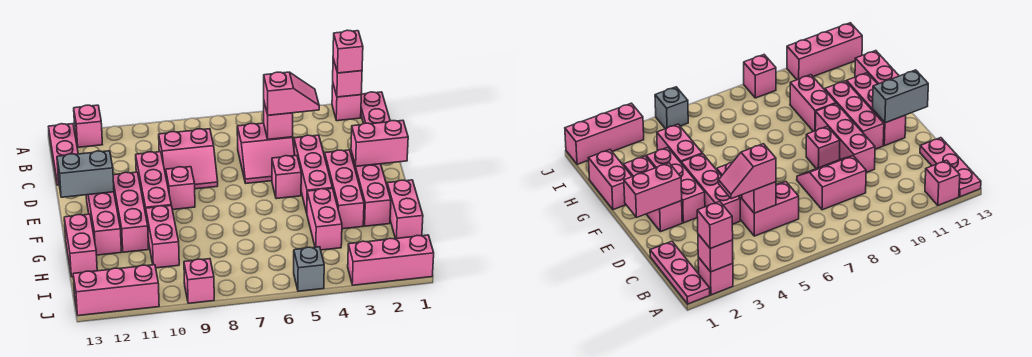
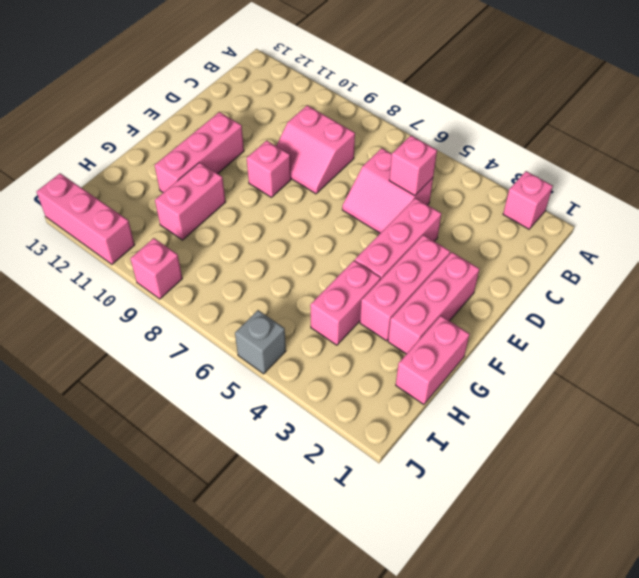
none -> pink plate A1:C1 level 1
none -> pink brick A12 level 1
none -> pink plate A13:C13 level 1

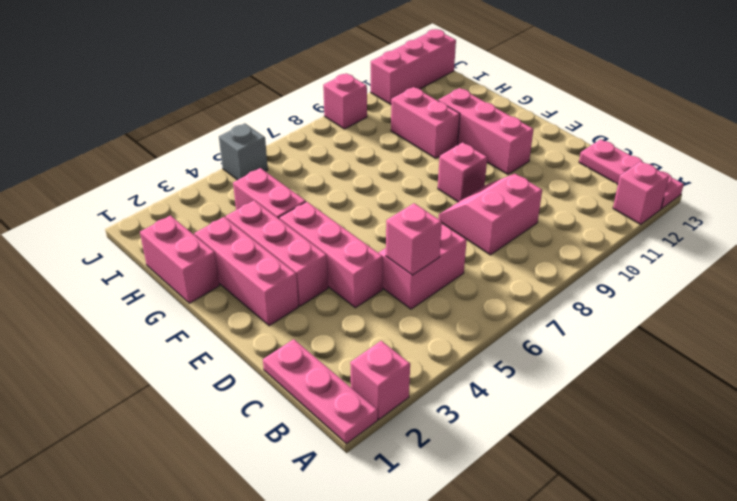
none -> pink brick D10:F10 level 1
none -> pink brick E5 level 1
none -> pink brick E12:G12 level 1

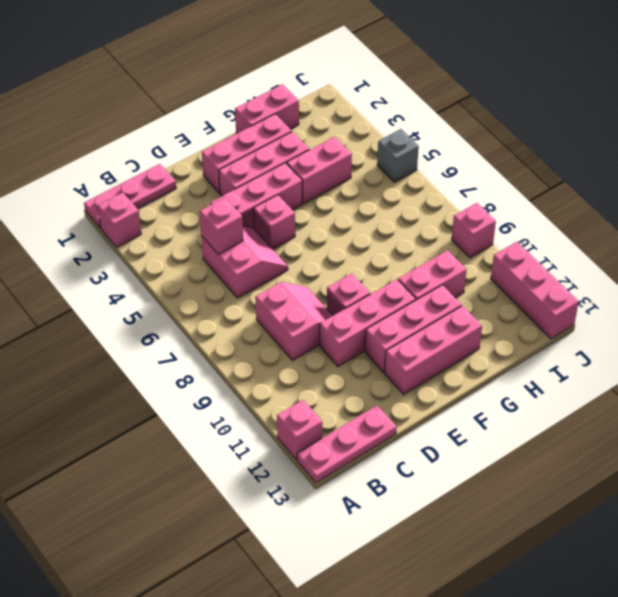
none -> pink brick G13:H13 level 1
none -> pink brick J1:J3 level 1
none -> pink brick A2 level 2

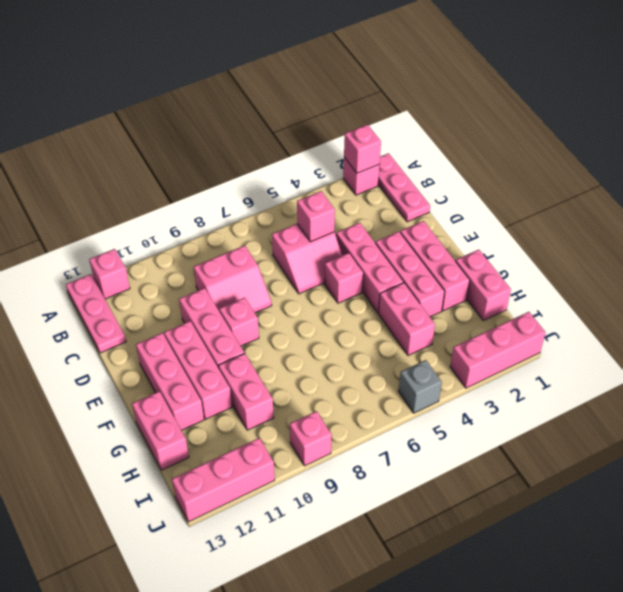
none -> pink brick E1:E2 level 2
none -> grey brick E12:E13 level 2
none -> pink brick A2 level 3

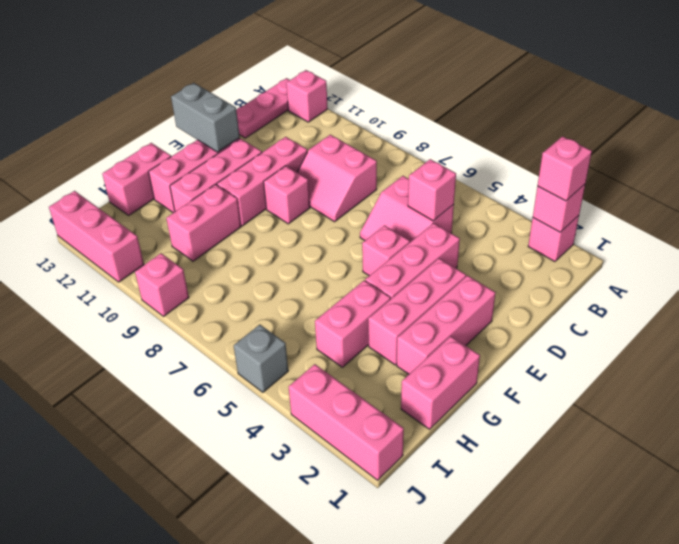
none -> pink plate A1:C1 level 1
none -> pink brick E1:E2 level 2
none -> pink slope C4:C5 level 3 top 5

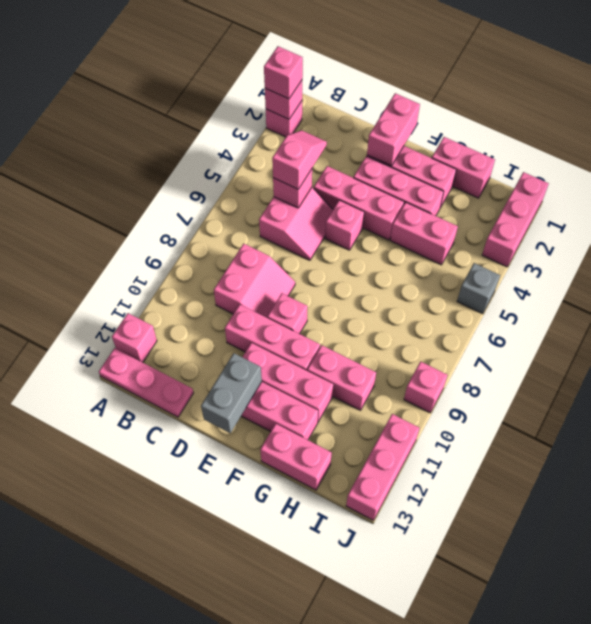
none -> pink plate A1:C1 level 1

